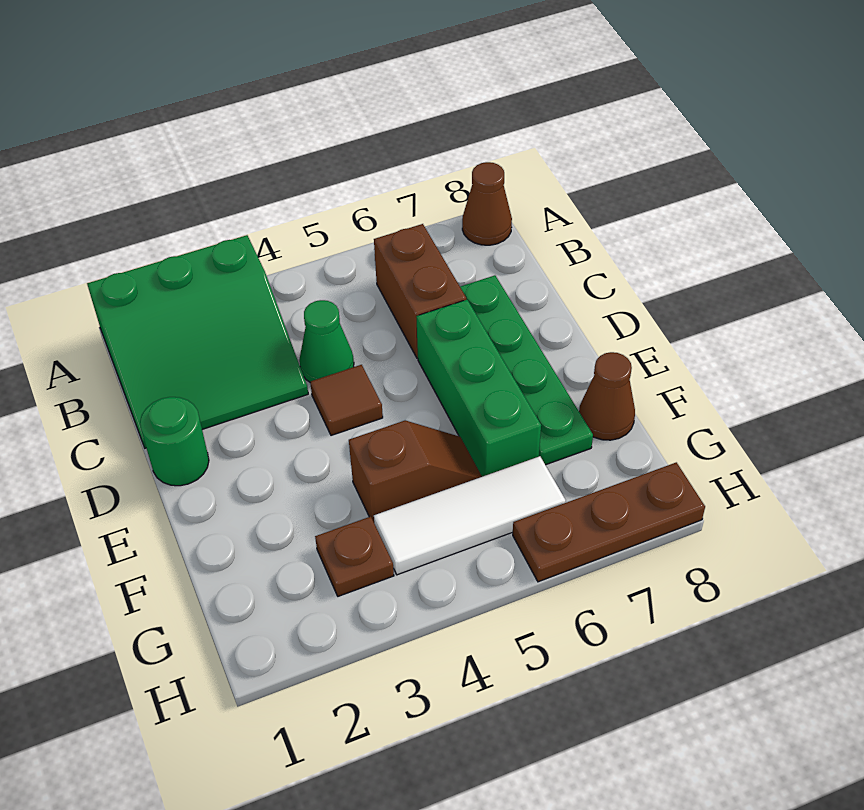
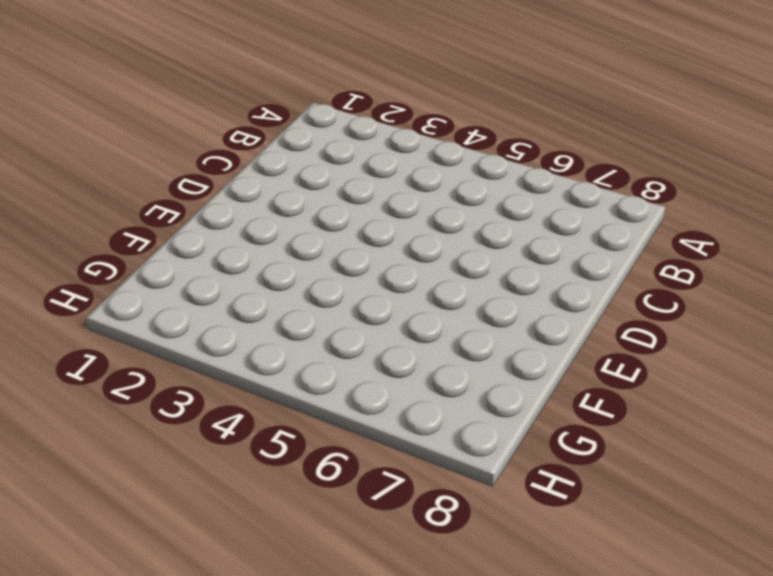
none -> green slope A1:C3 level 1 top A
none -> brown cone A8 level 1
none -> brown brick B6:C6 level 1

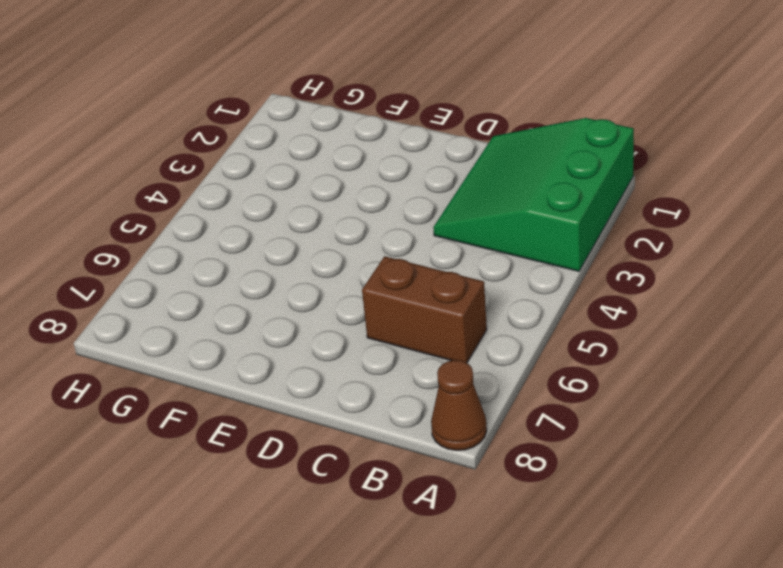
none -> green cone C4 level 1
none -> green plate C7:F7 level 1
none -> green round brick D1 level 1

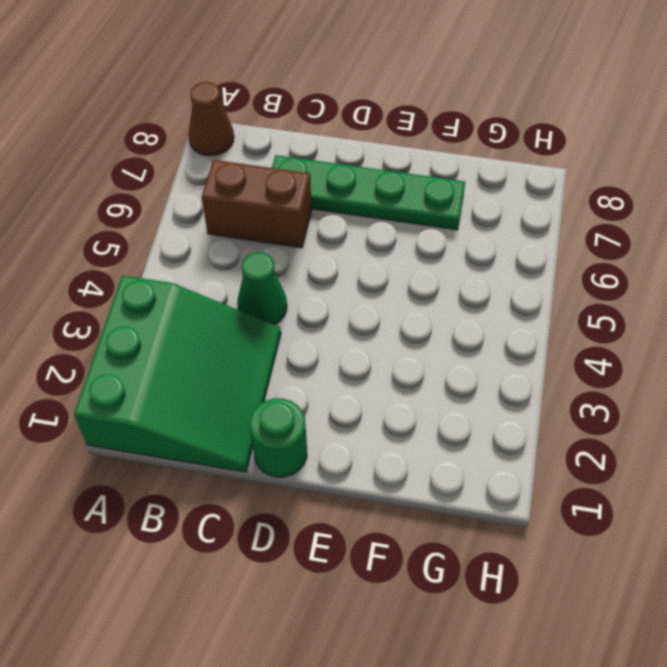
none -> brown tile D4 level 1
none -> green brick D6:F6 level 1
none -> brown slope F4:F5 level 1 top 4

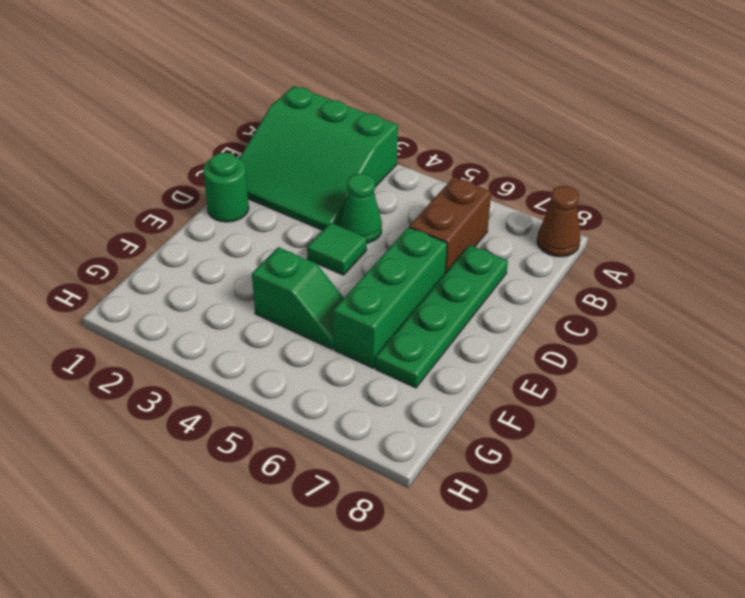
green tile D4 level 1 -> brown tile D4 level 1
green slope F4:F5 level 1 top 4 -> brown slope F4:F5 level 1 top 4
none -> brown cone F8 level 1
none -> brown plate G3 level 1
none -> white tile G4:G6 level 1

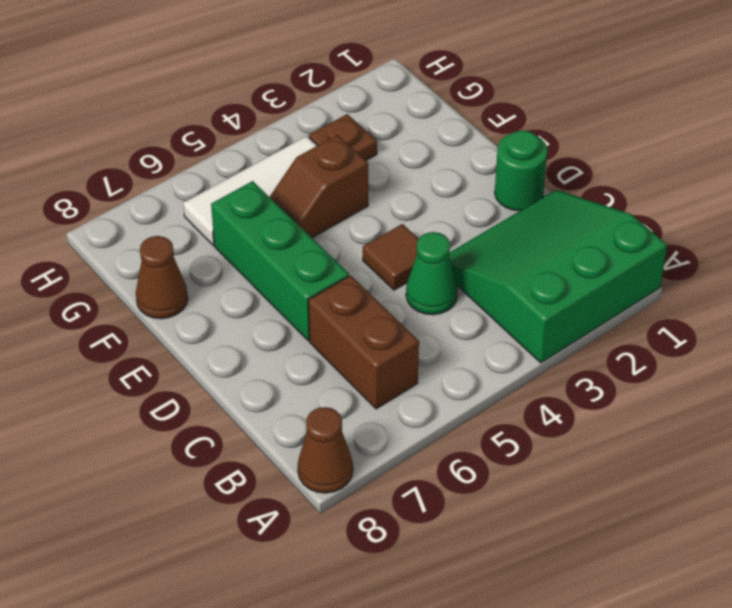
none -> green plate C7:F7 level 1
none -> brown plate H6:H8 level 1

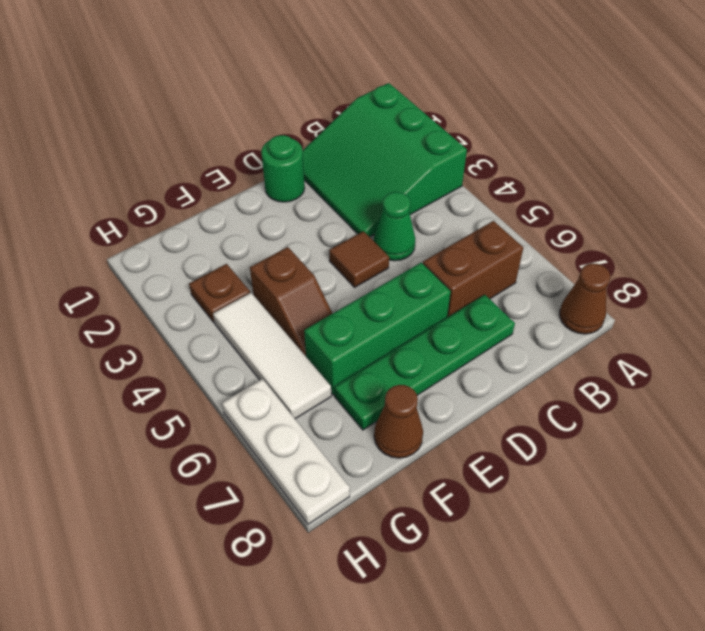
white plate H6:H8 level 1 -> brown plate H6:H8 level 1

